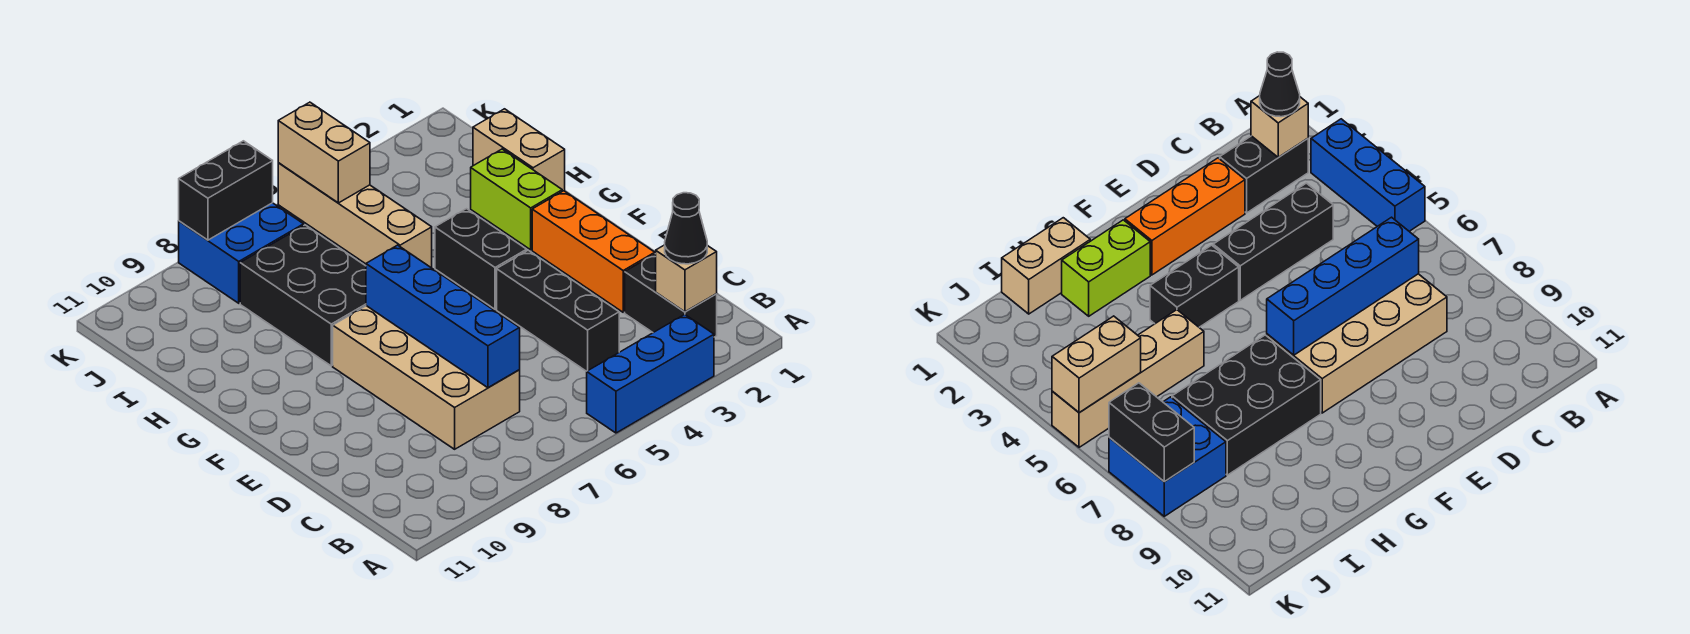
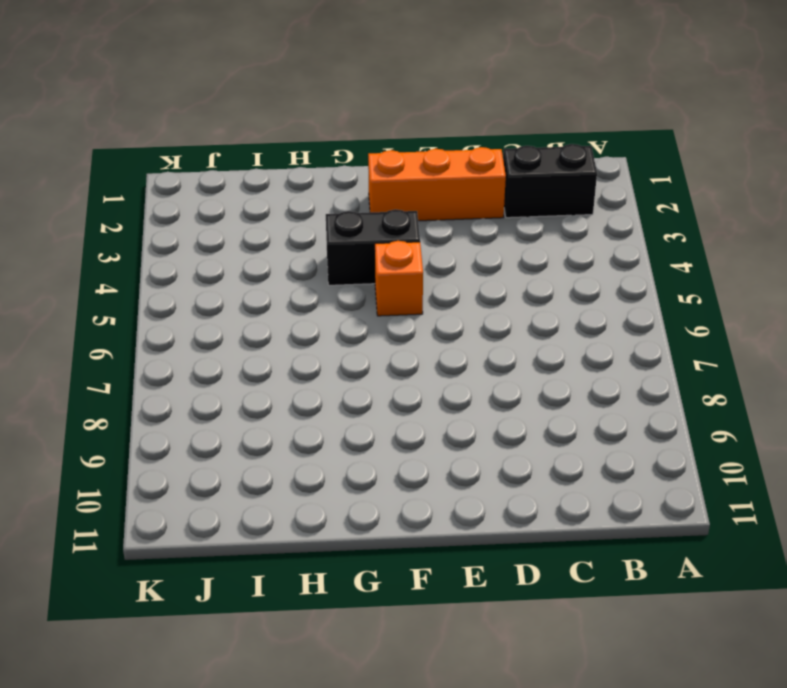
orange brick F5 level 1 -> none
none -> blue brick A3:A5 level 1
none -> black brick C4:E4 level 1
none -> tan brick C7:F8 level 1

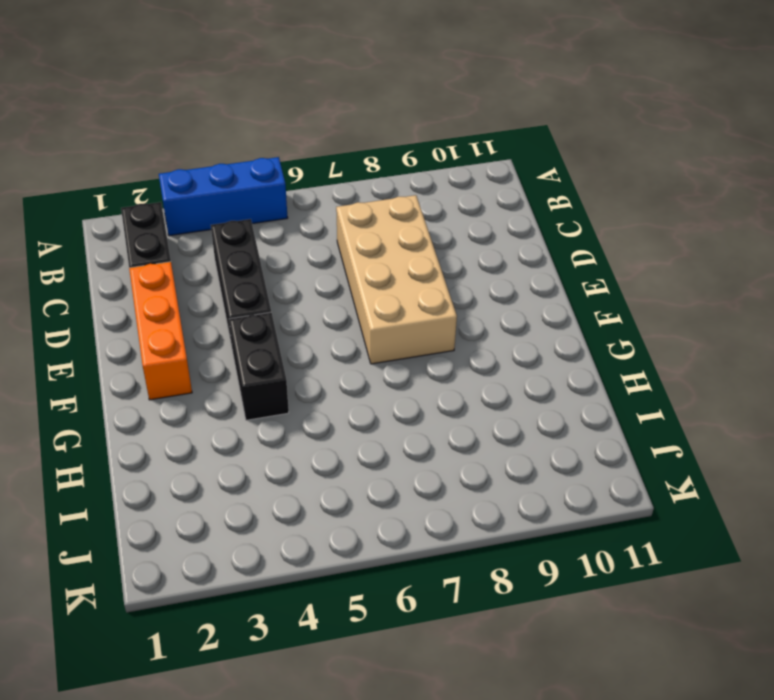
none -> lime brick G2:H2 level 1
none -> black brick G7:I8 level 1
none -> tan brick H1:I1 level 1

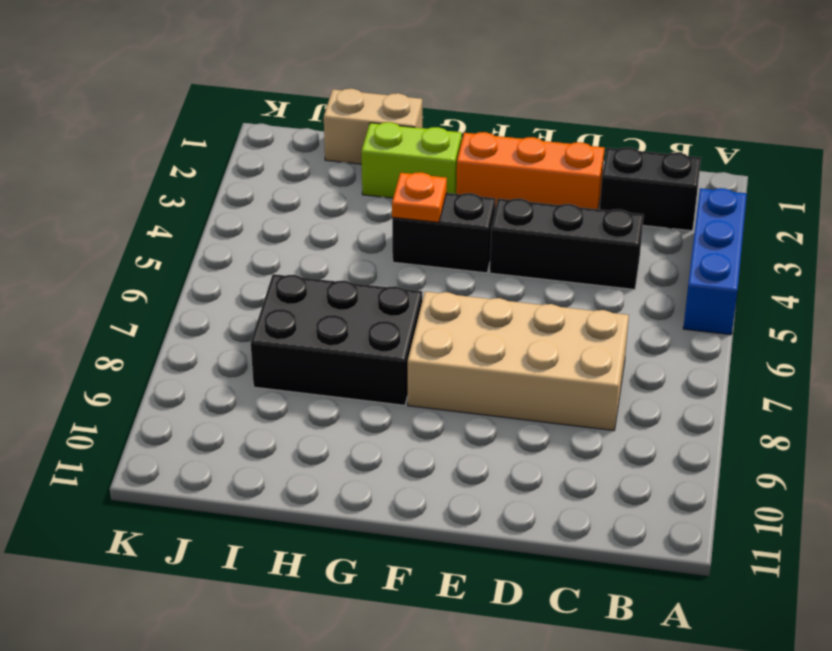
orange plate G4 level 2 -> none
none -> tan brick H5:K5 level 1
none -> blue brick J7:K8 level 1
none -> tan brick B2 level 2

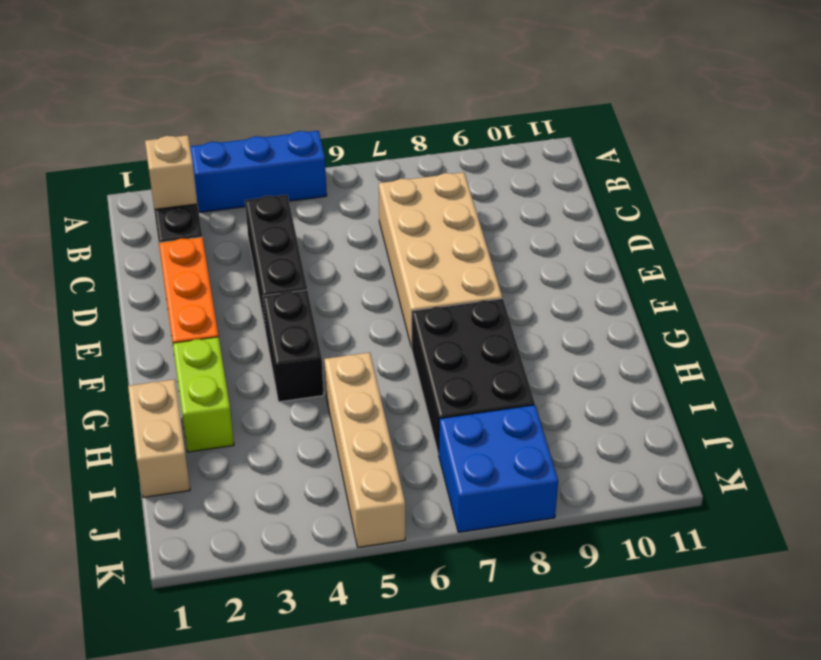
none -> blue brick C7:F7 level 2
none -> tan brick J5:K5 level 2
none -> black brick K7:K8 level 2

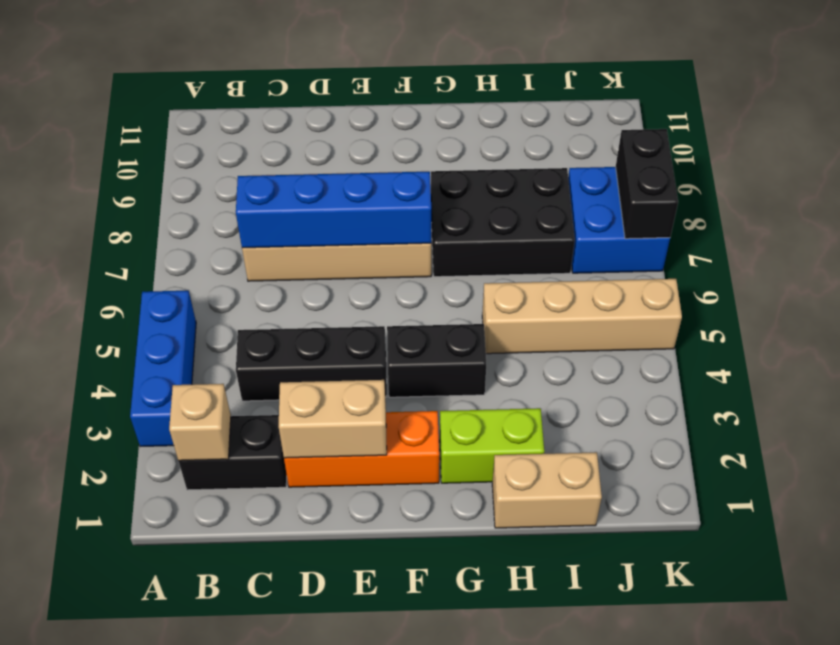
tan brick D2:E2 level 2 -> tan brick J5:K5 level 2
none -> black cone B2 level 3

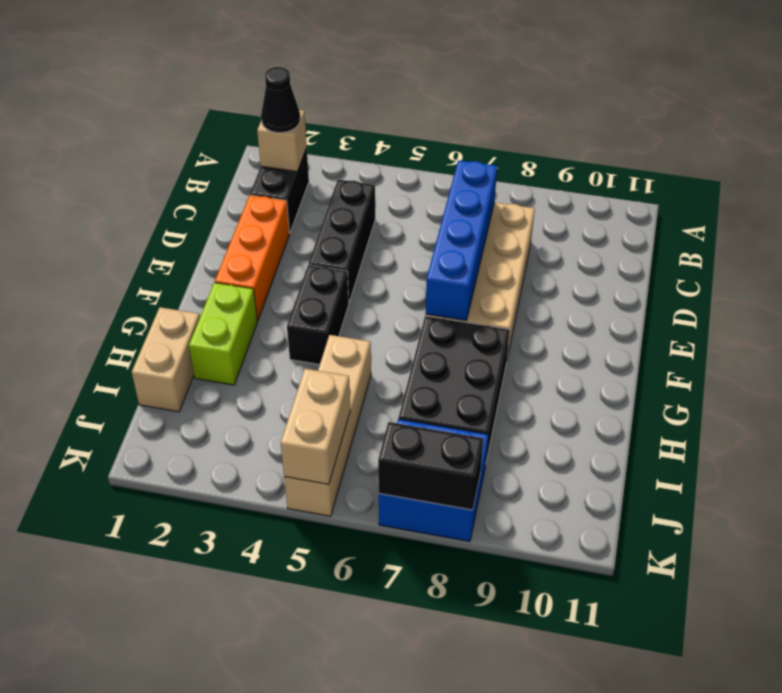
none -> blue brick A3:A5 level 1

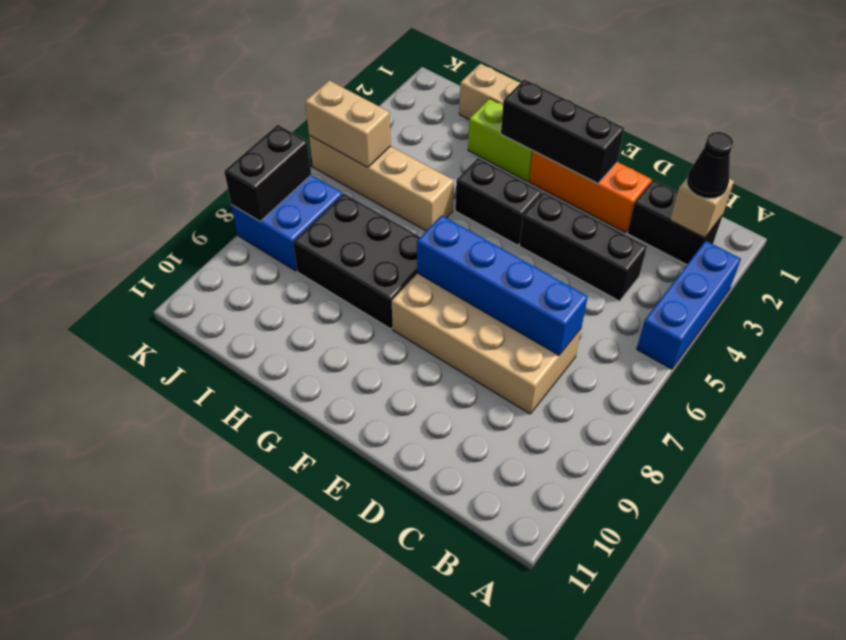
black brick E2:G2 level 2 -> none

